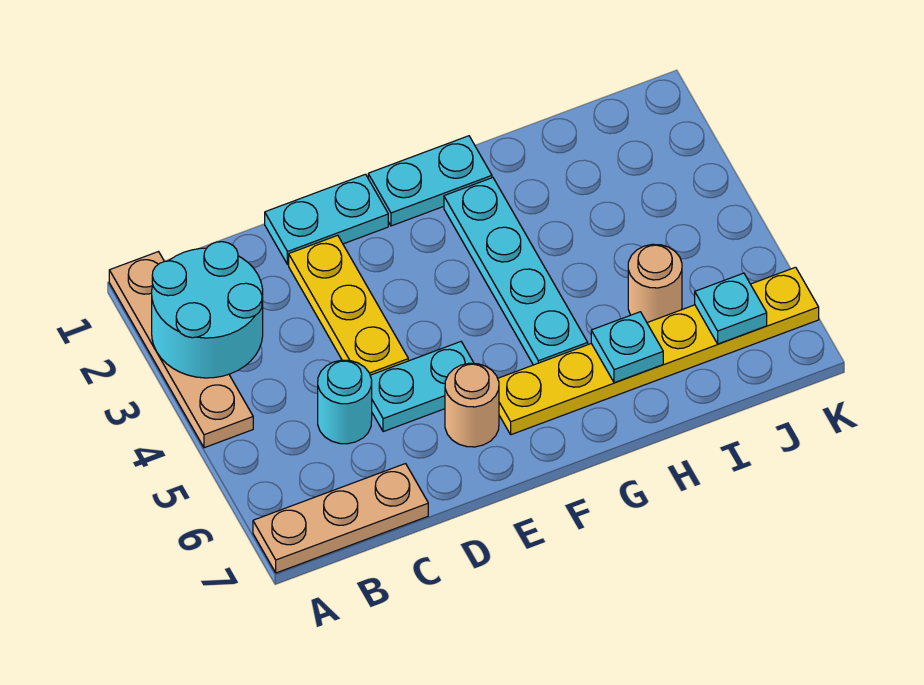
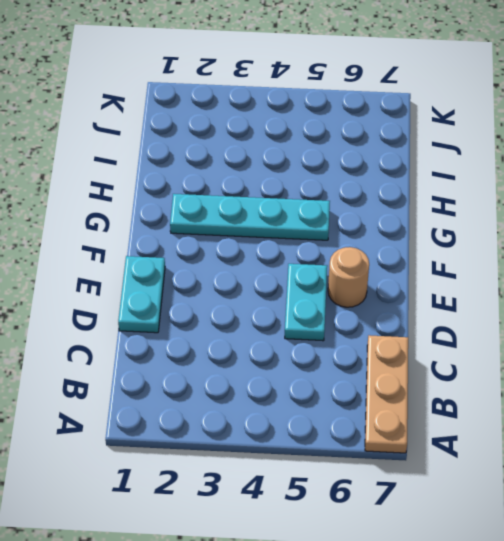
none -> tan plate A1:A4 level 1
none -> cyan round brick C5 level 1
none -> yellow plate D2:D4 level 1

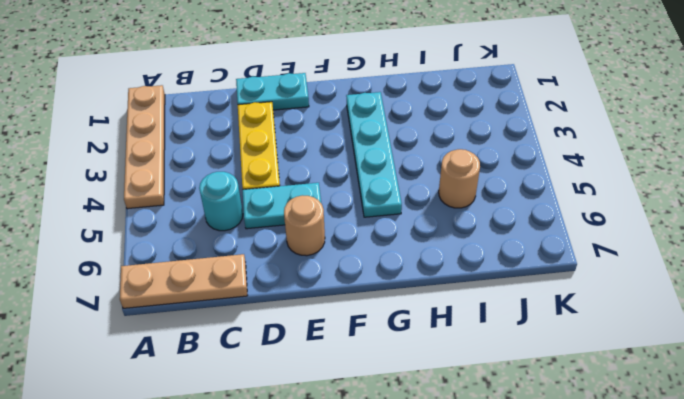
none -> cyan plate F1:G1 level 1
none -> yellow plate F6:K6 level 1
none -> cyan round brick A2:B3 level 2

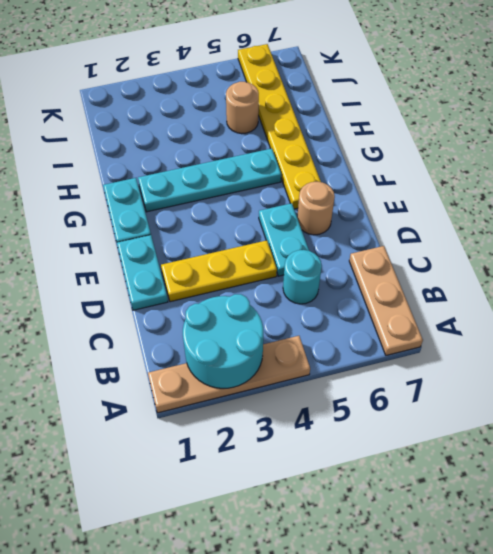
none -> cyan plate H6 level 2
none -> cyan plate J6 level 2

